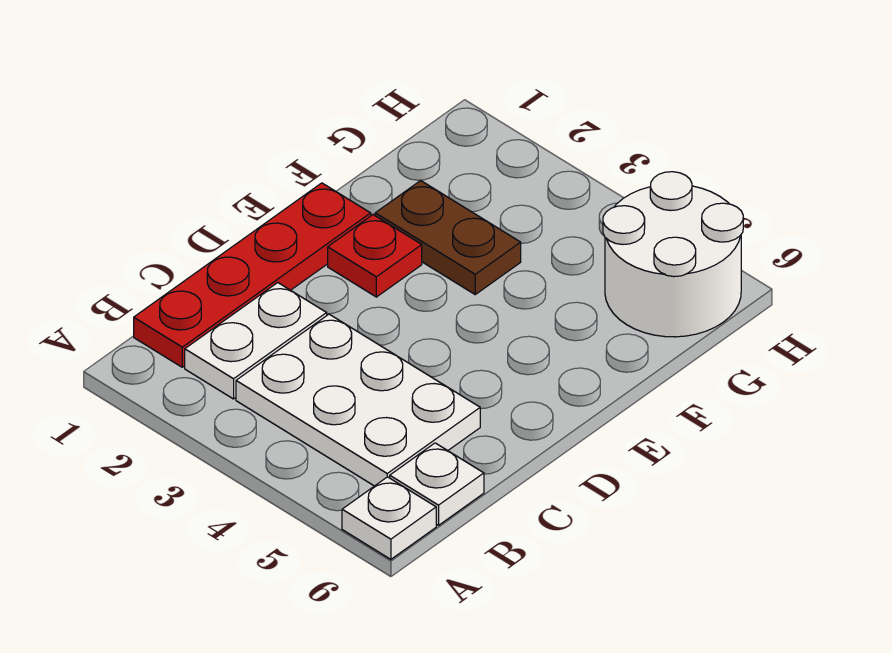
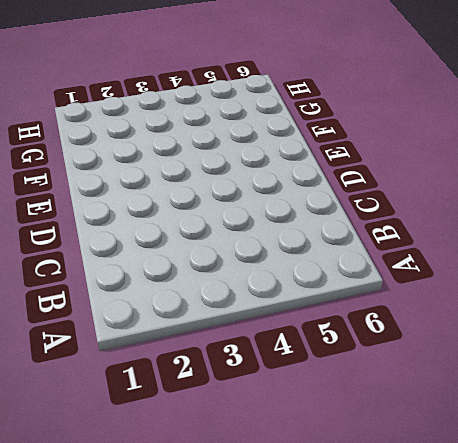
none -> white plate A6 level 1
none -> red plate B1:E1 level 1

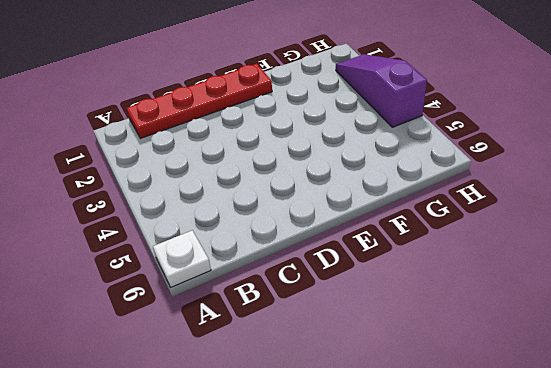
purple slope H2:H4 level 1 top 4 -> none
none -> white plate B2:C2 level 1
none -> white plate B3:C5 level 1

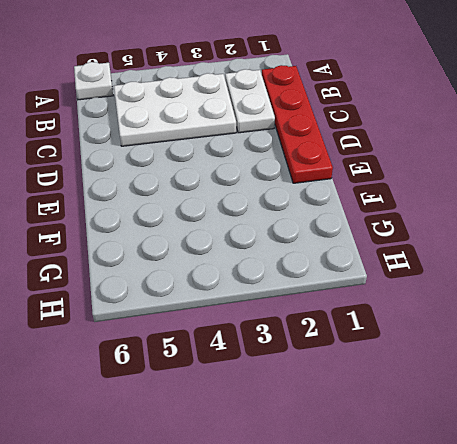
none -> white plate B6 level 1
none -> red plate E2 level 1

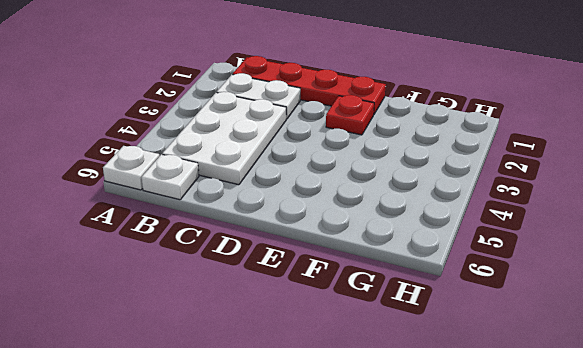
none -> brown plate F2:F3 level 1
none -> white round brick G5:H6 level 1

